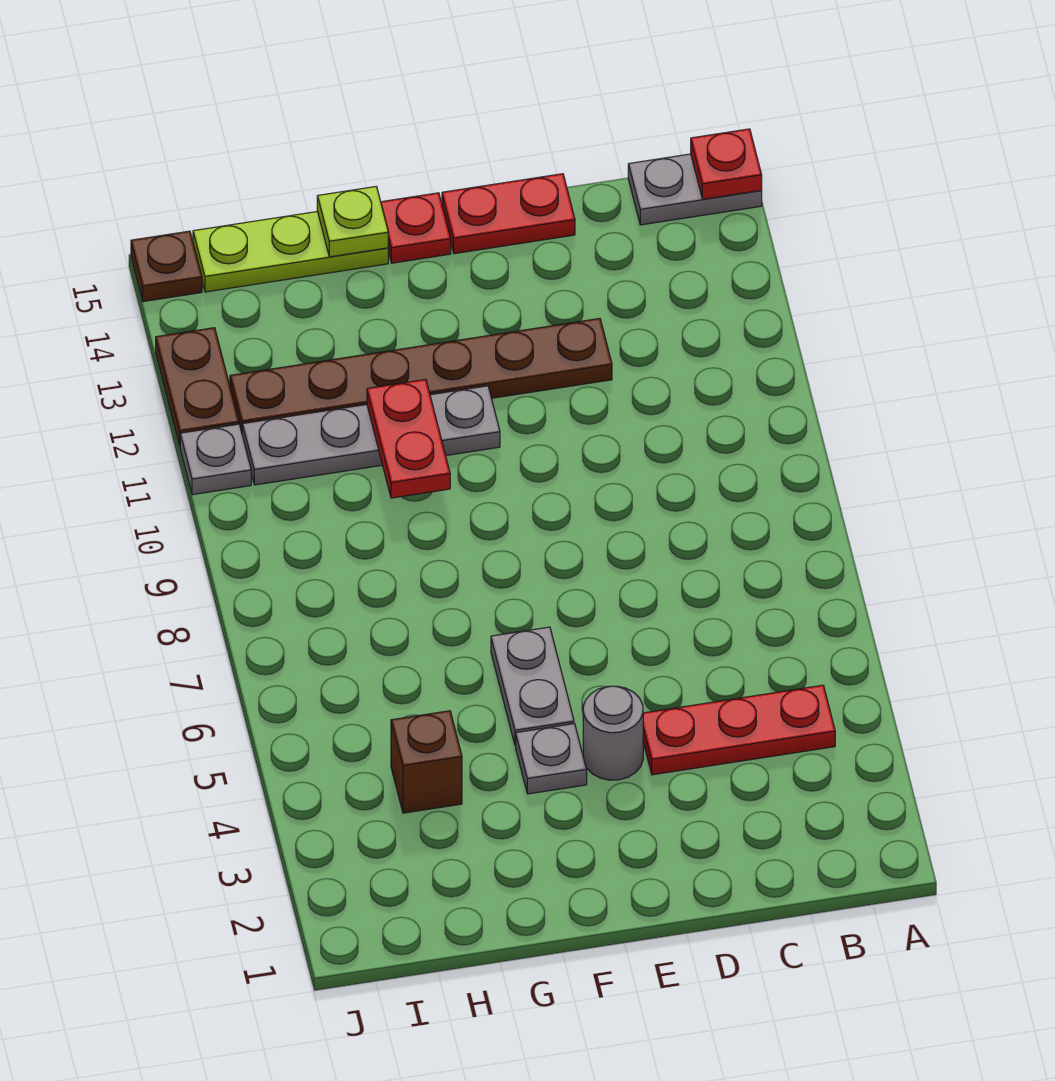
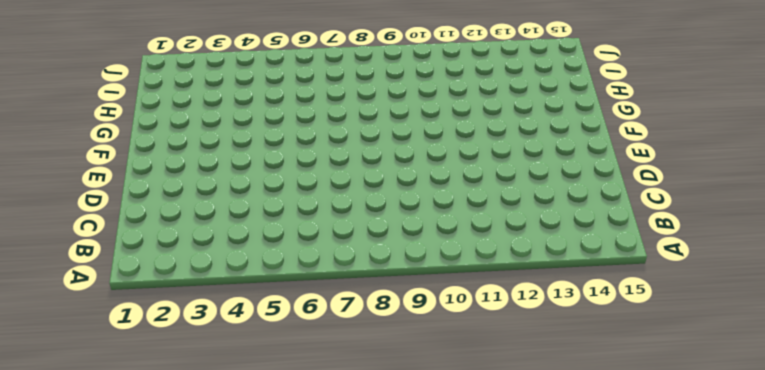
none -> grey plate A15:B15 level 1
none -> red plate B4:D4 level 1
none -> brown plate D12:I12 level 1

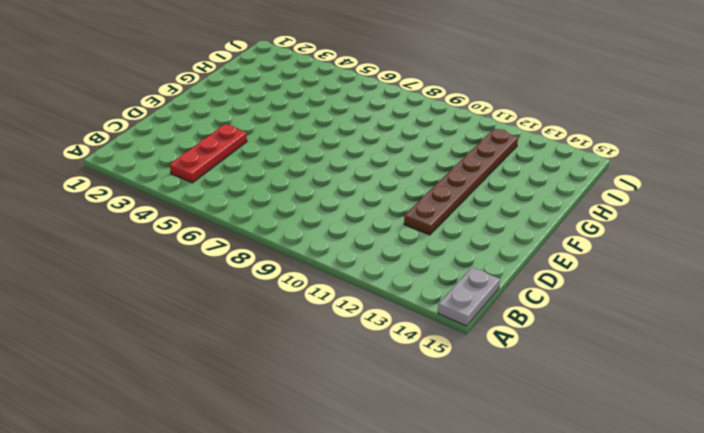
none -> red plate D15:E15 level 1
none -> grey round brick E4 level 1
none -> grey plate F4 level 1

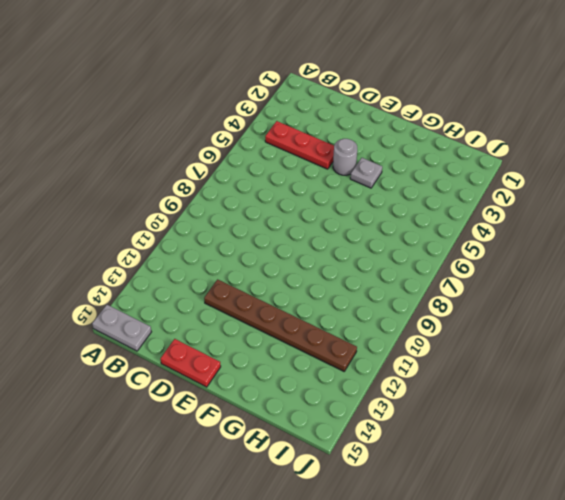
none -> grey plate F5:F6 level 1
none -> grey plate F11:I11 level 1
none -> red plate F15 level 1

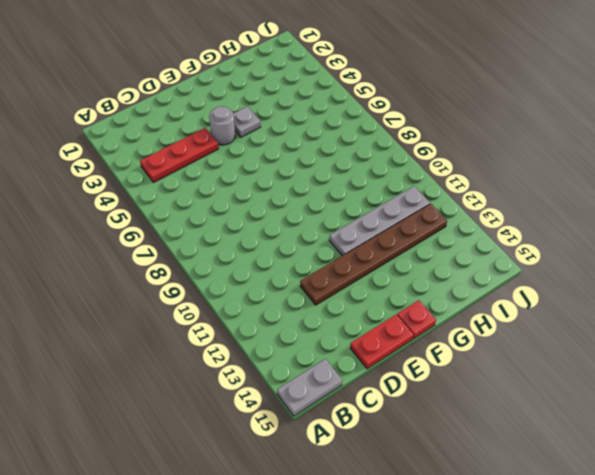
none -> grey plate F5:F6 level 1
none -> lime plate G15:I15 level 1
none -> brown brick H4 level 1

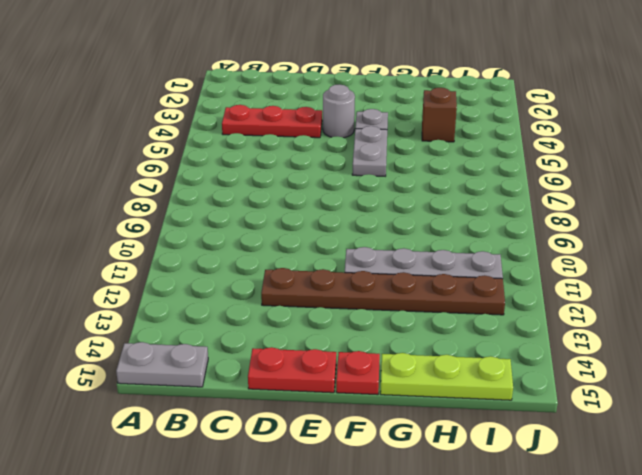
none -> grey plate J11 level 1
none -> brown plate J12:J13 level 1
none -> brown plate J15 level 1

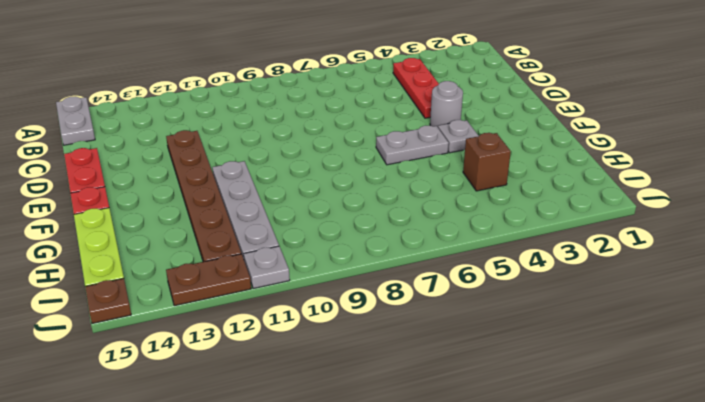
none -> red plate A15 level 2
none -> red plate G10:G11 level 2
none -> lime plate G15 level 2

